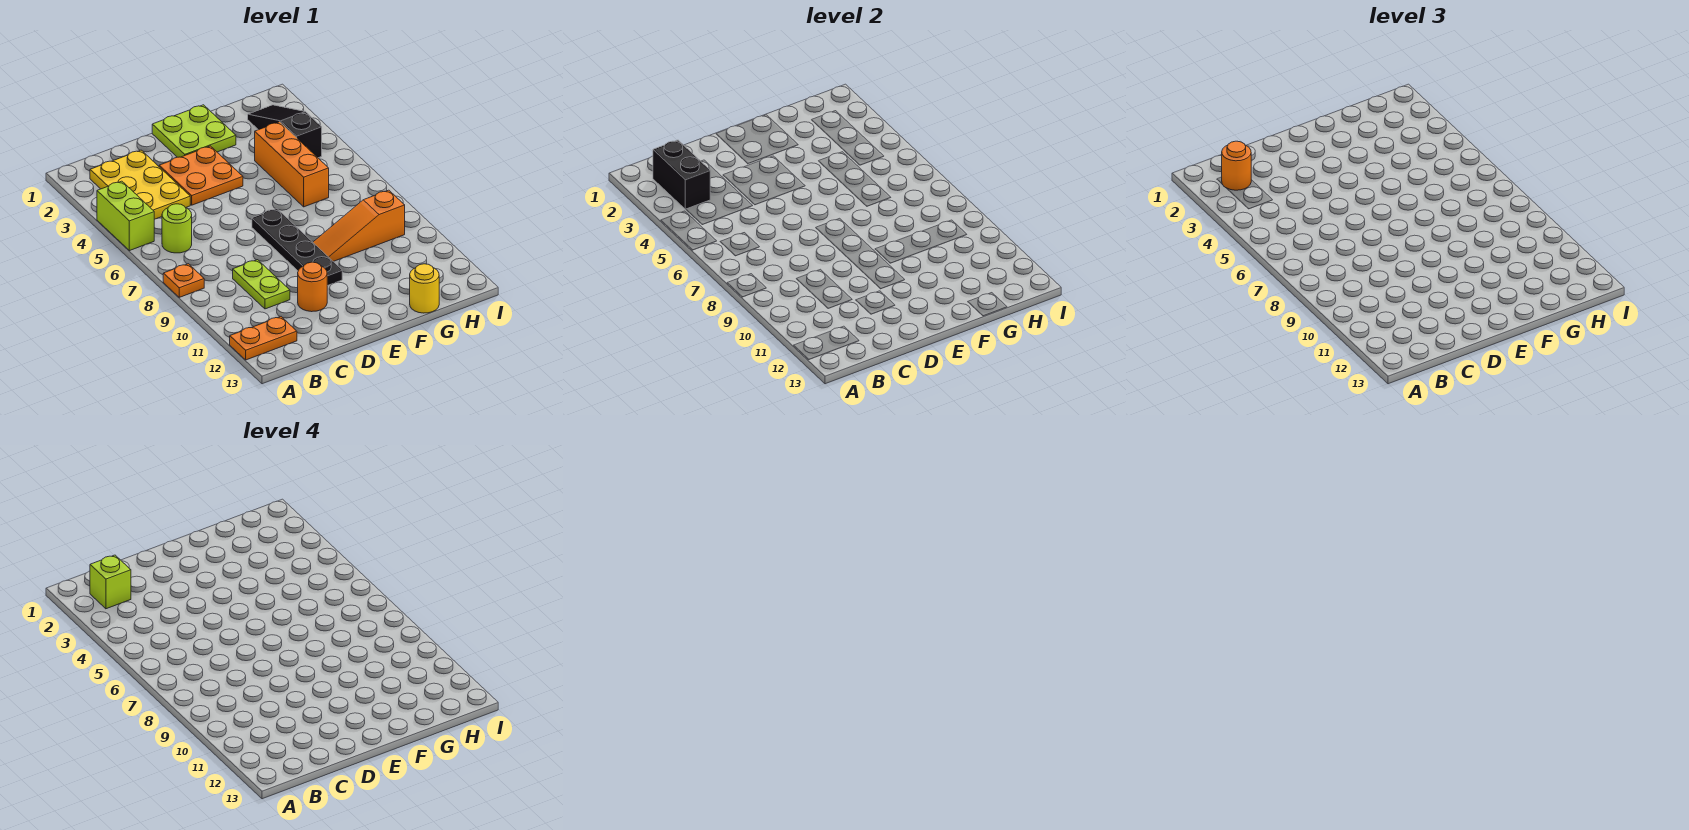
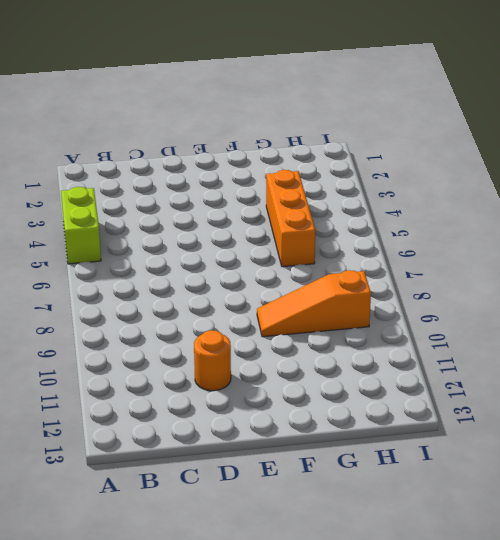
none -> orange plate A8 level 1
none -> orange plate A12:B12 level 1
none -> yellow plate B2:C4 level 1

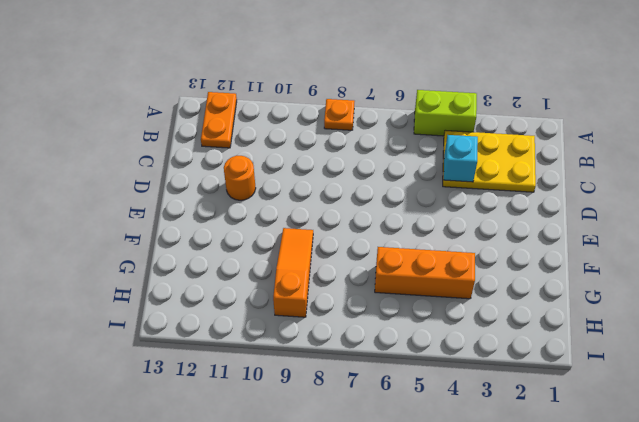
cyan brick C4 level 2 -> none
none -> lime round brick B6 level 1
none -> lime plate C9:C10 level 1
none -> orange plate D3:E4 level 1

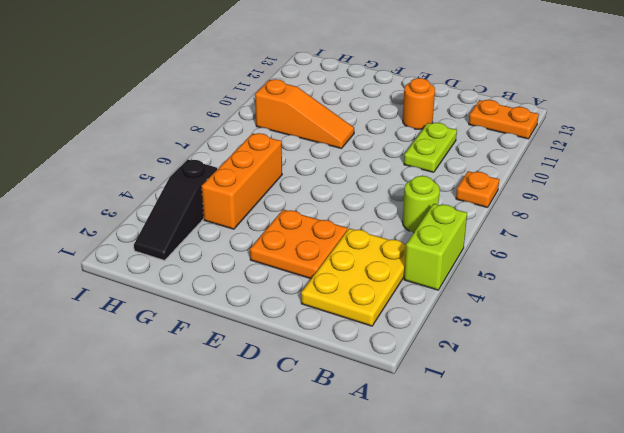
none -> lime plate E1:F2 level 1
none -> black plate E7:E10 level 1
none -> yellow round brick G13 level 1

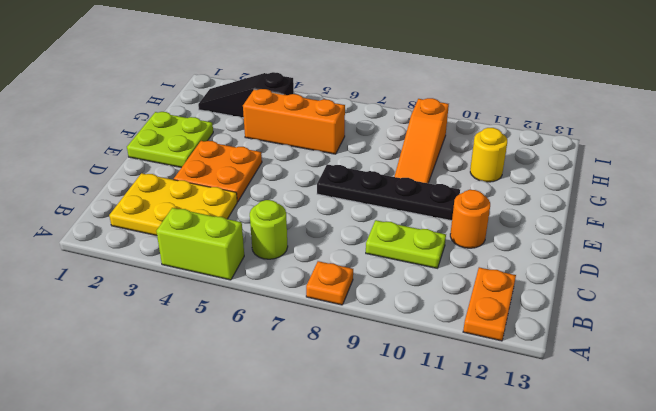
yellow round brick G11 level 1 -> yellow round brick G13 level 1
none -> black brick B2:B3 level 2
none -> orange round brick B2 level 3
none -> lime brick B2 level 4

